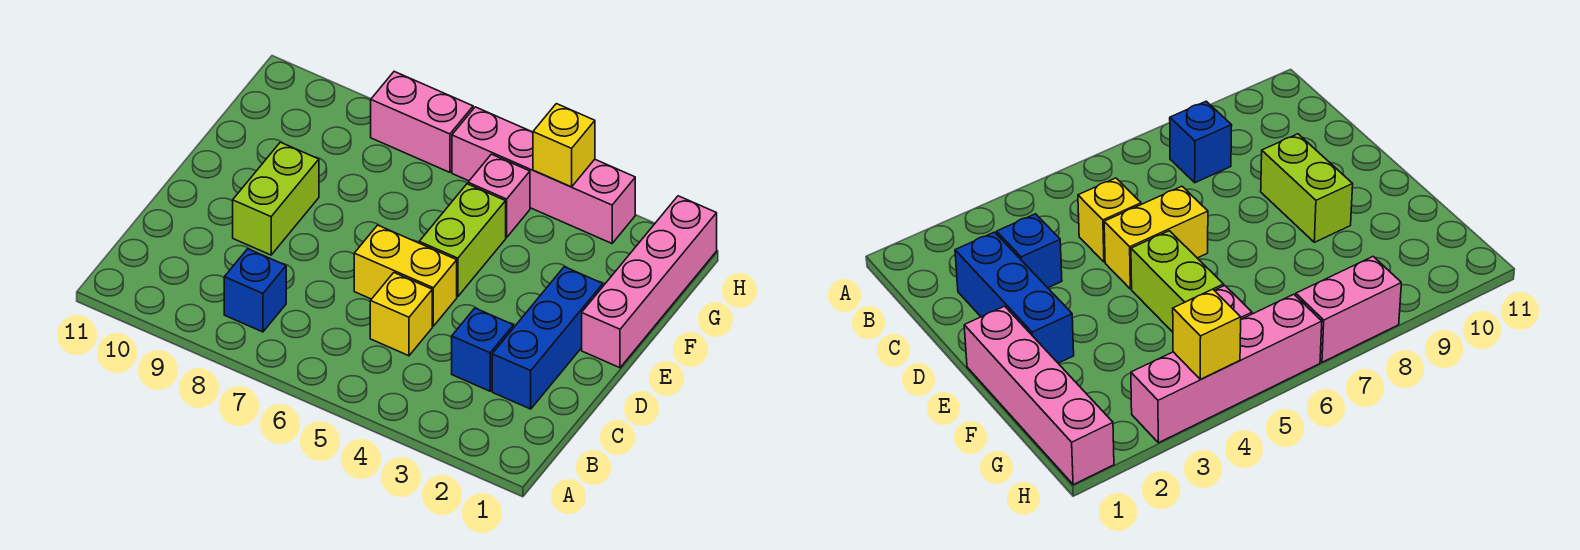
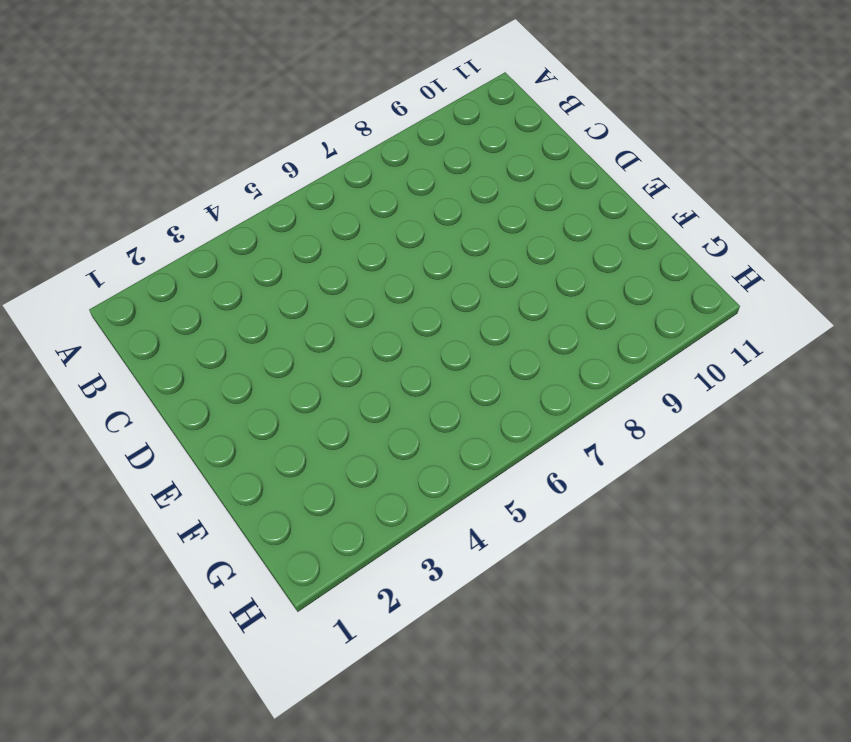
none -> blue brick B8 level 1
none -> blue brick C2:E2 level 1
none -> blue brick C3 level 1

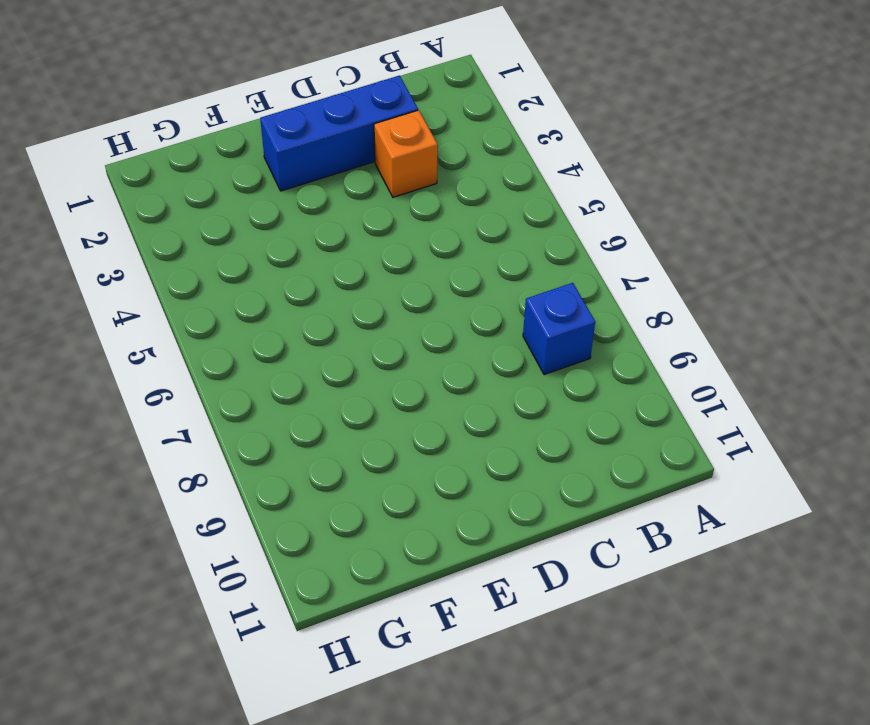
orange brick C3 level 1 -> blue brick C3 level 1
none -> yellow brick C5 level 1
none -> yellow brick D5:D6 level 1
none -> lime brick D9:E9 level 1

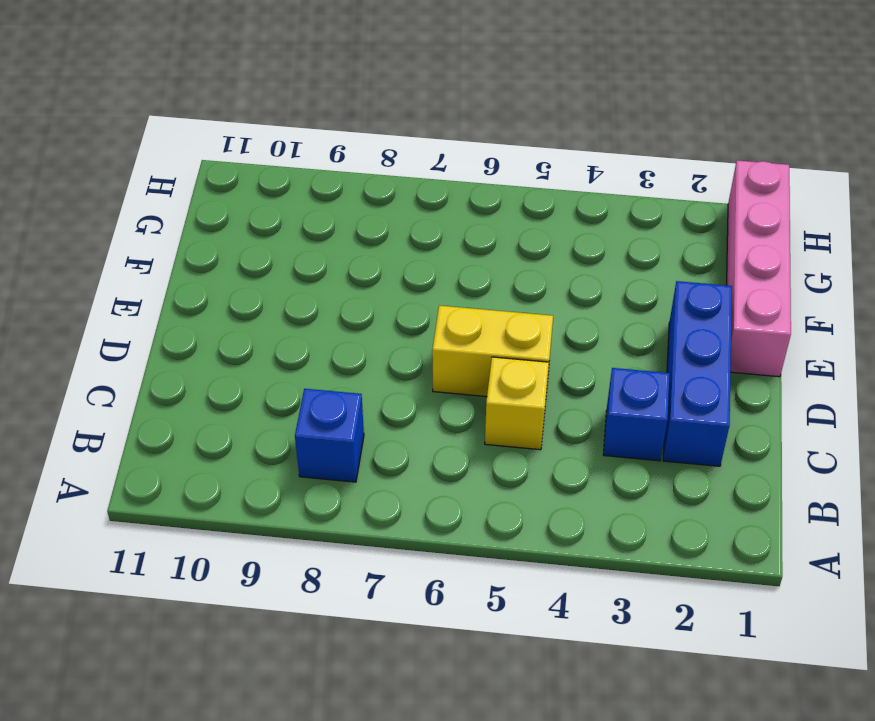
none -> lime brick D9:E9 level 1
none -> lime brick E5:F5 level 1
none -> pink brick G5 level 1

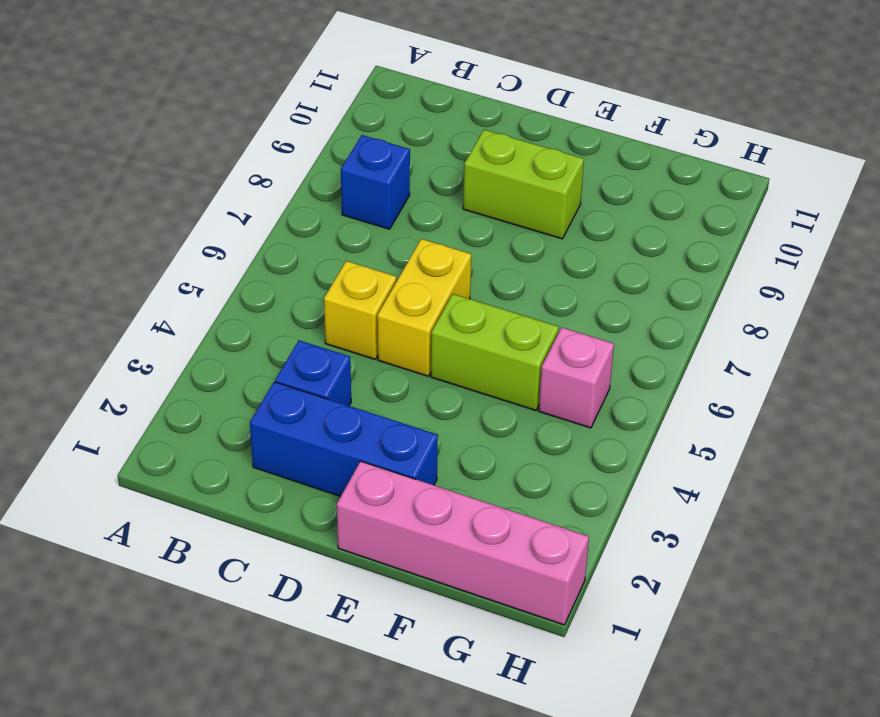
none -> pink brick H3:H6 level 1
none -> pink brick H7:H8 level 1
none -> yellow brick H4 level 2

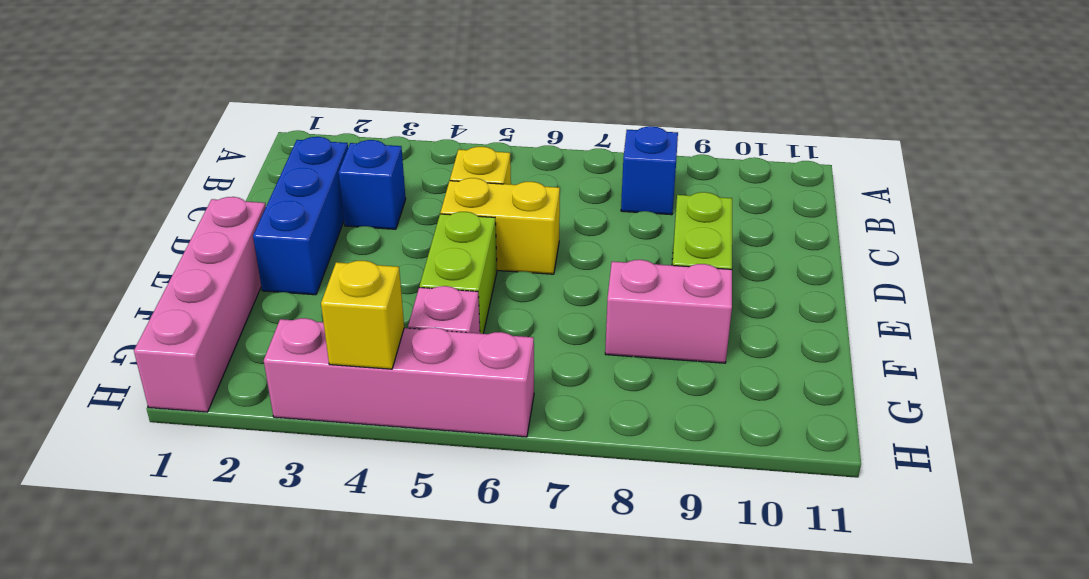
pink brick F8:F9 level 1 -> pink brick H7:H8 level 1

